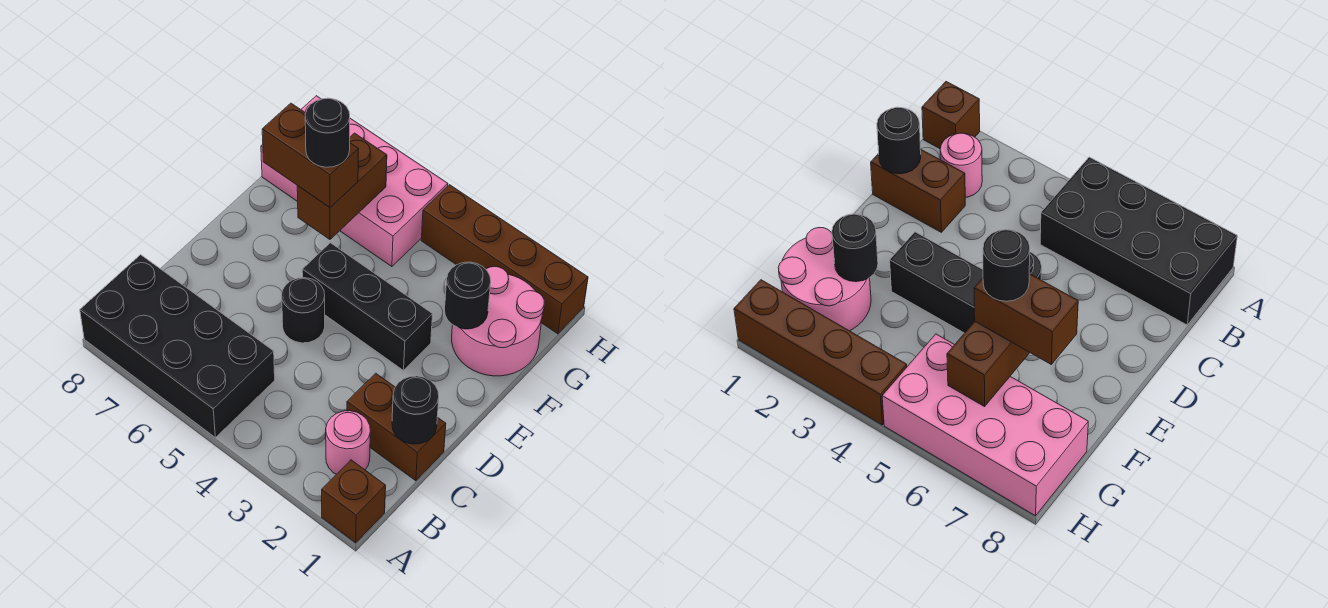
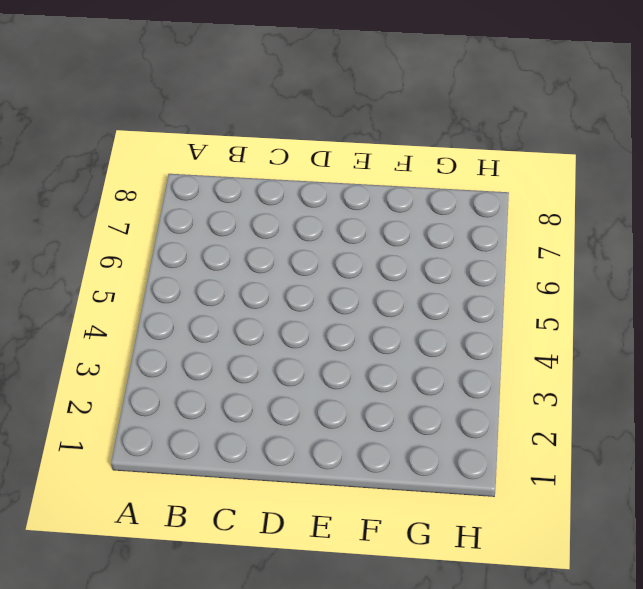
none -> brown brick A1 level 1
none -> black brick A5:B8 level 1
none -> pink round brick B2 level 1

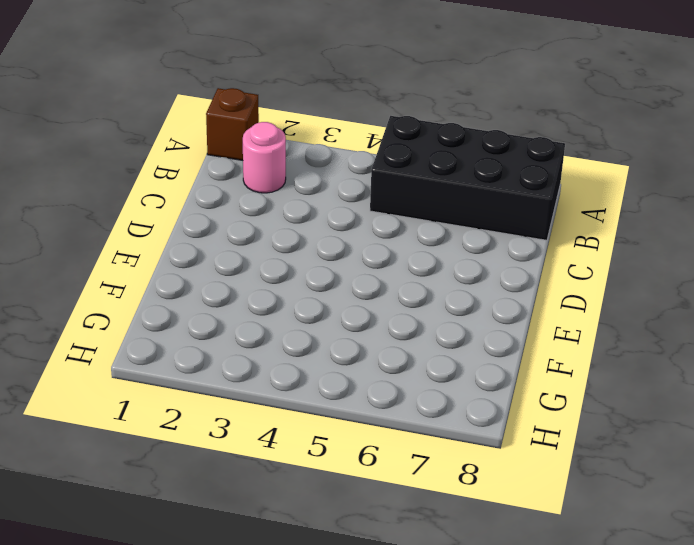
none -> brown brick C1:C2 level 1
none -> black round brick D5 level 1
none -> black brick E3:E5 level 1

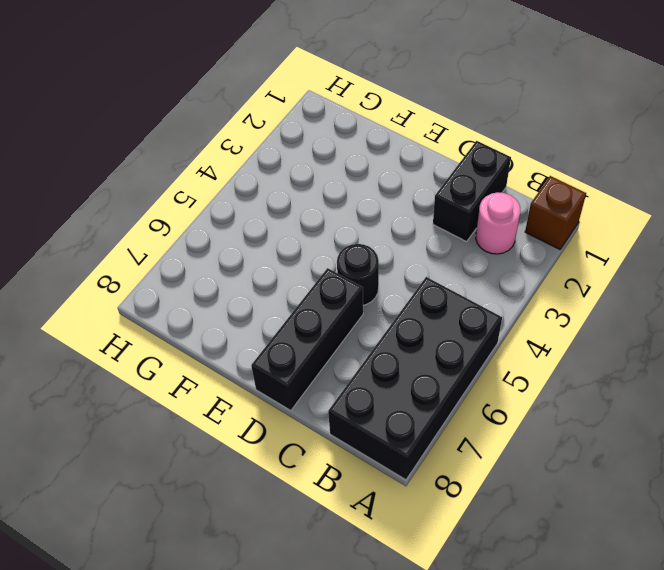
black brick C1:C2 level 1 -> brown brick C1:C2 level 1
black brick D6:D8 level 1 -> black brick E3:E5 level 1
none -> pink round brick F1:G2 level 1
none -> pink brick G5:H8 level 1
none -> brown brick H1:H4 level 1

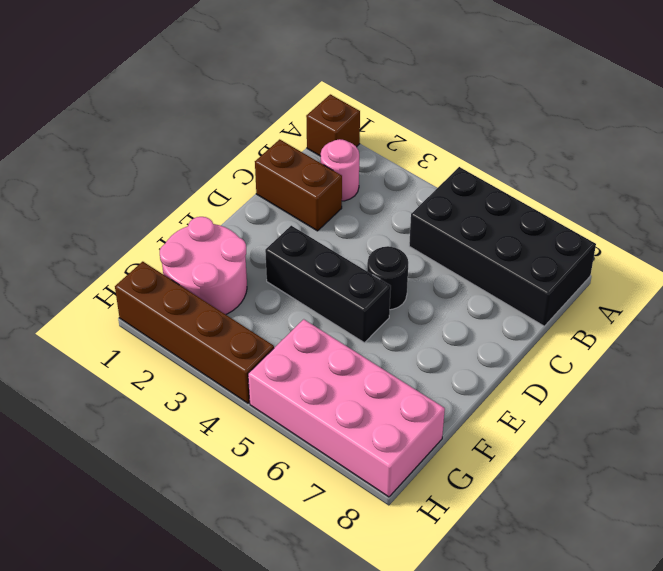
none -> black round brick C1 level 2
none -> black round brick F2 level 2
none -> brown brick F6:G6 level 2

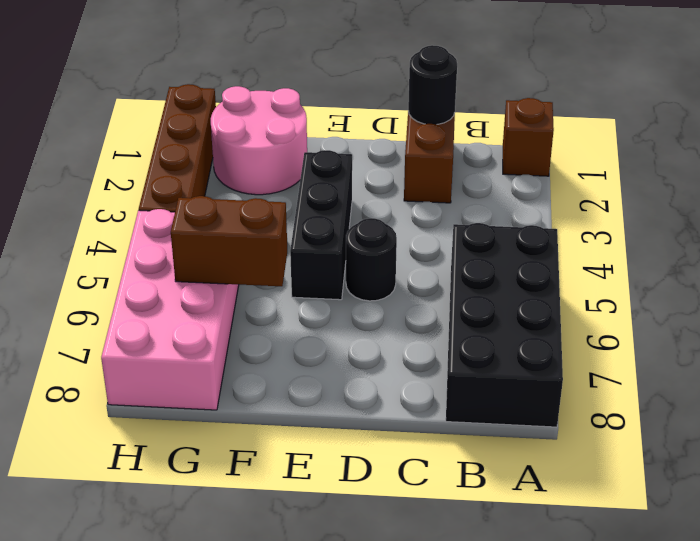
none -> pink round brick B2 level 1
none -> black round brick F2 level 2
none -> brown brick F6:F7 level 3

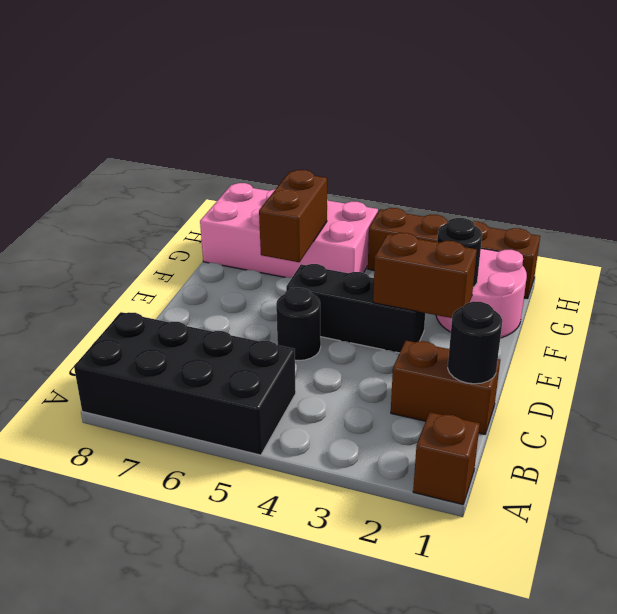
brown brick E2:E3 level 2 -> brown brick F6:F7 level 3
none -> pink round brick B2 level 1
none -> black round brick F6 level 4

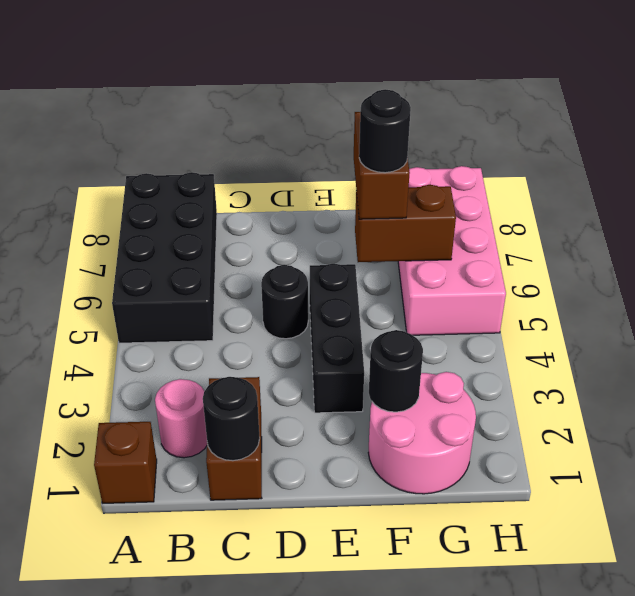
none -> brown brick H1:H4 level 1

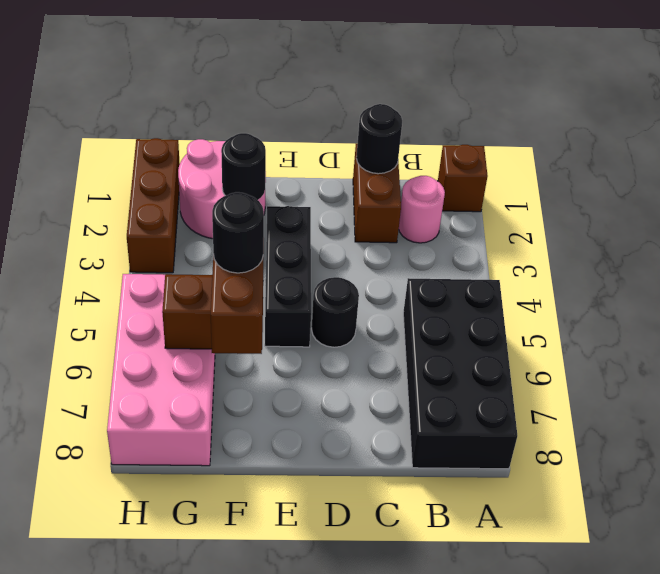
brown brick H1:H3 level 1 -> brown brick H1:H4 level 1

